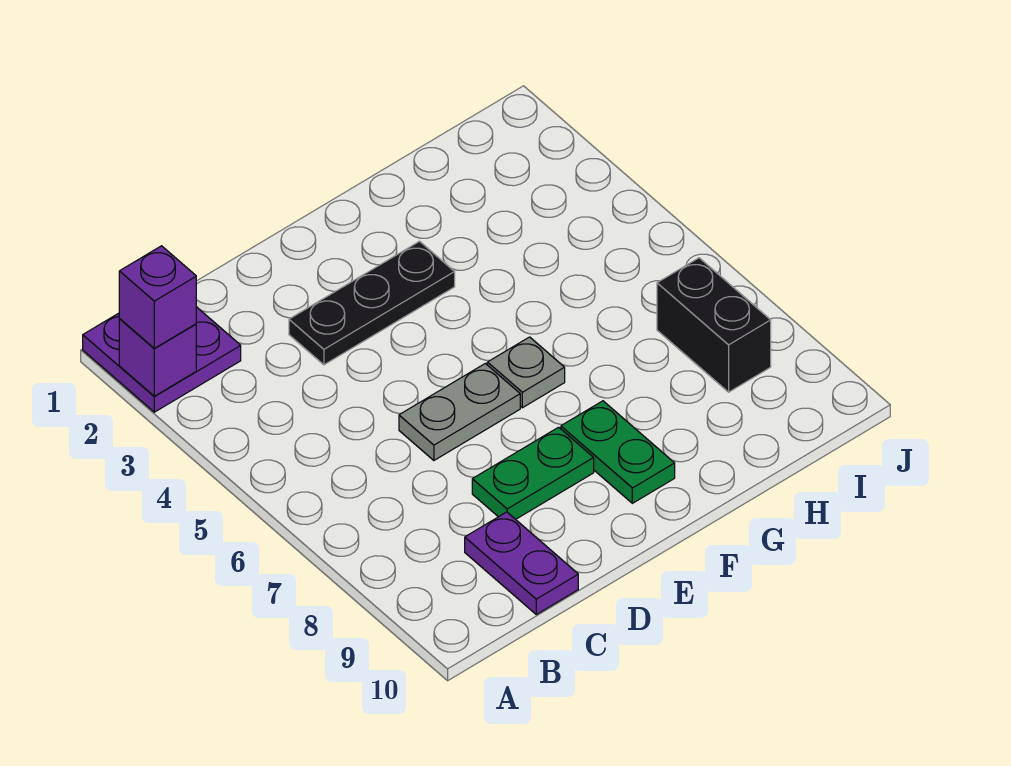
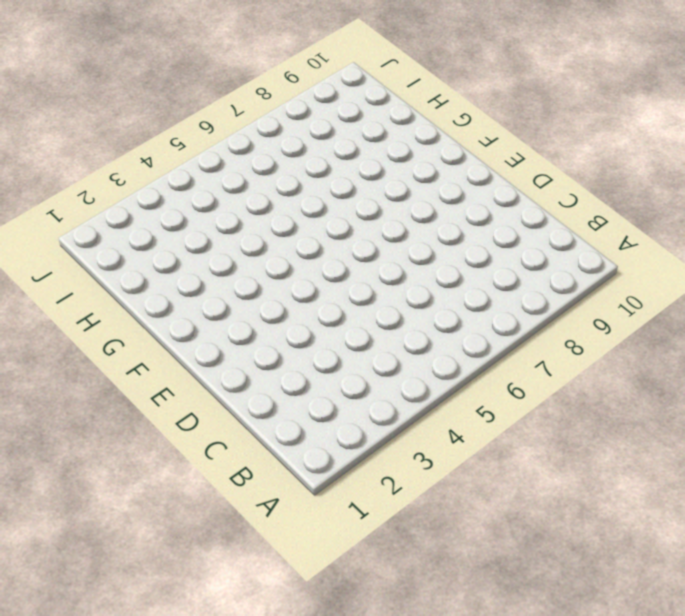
none -> purple plate A1:B2 level 1
none -> purple plate C9:C10 level 1

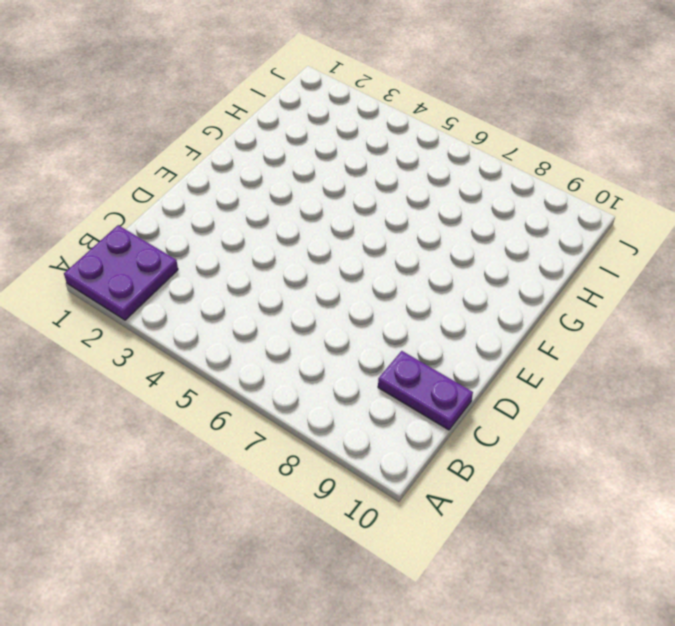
none -> black plate D3:F3 level 1
none -> grey plate D6:E6 level 1

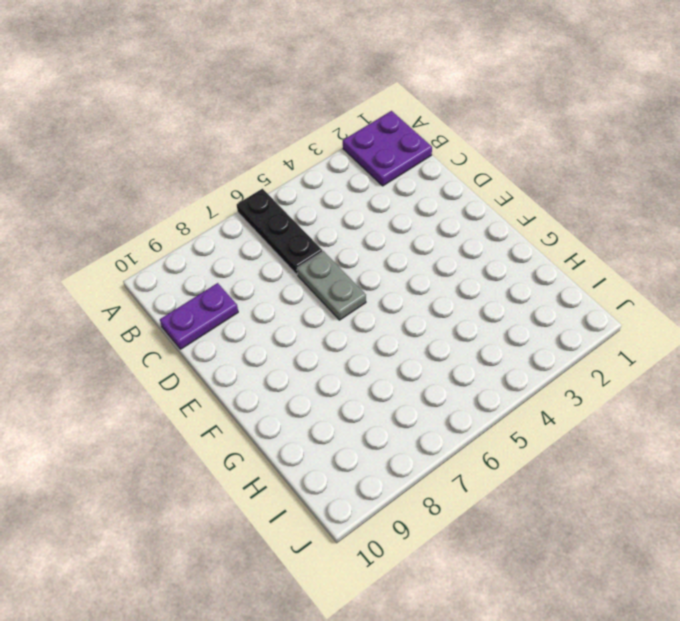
black plate A6:C6 level 1 -> black plate D3:F3 level 1
none -> green plate D8:E8 level 1
none -> grey plate F6 level 1

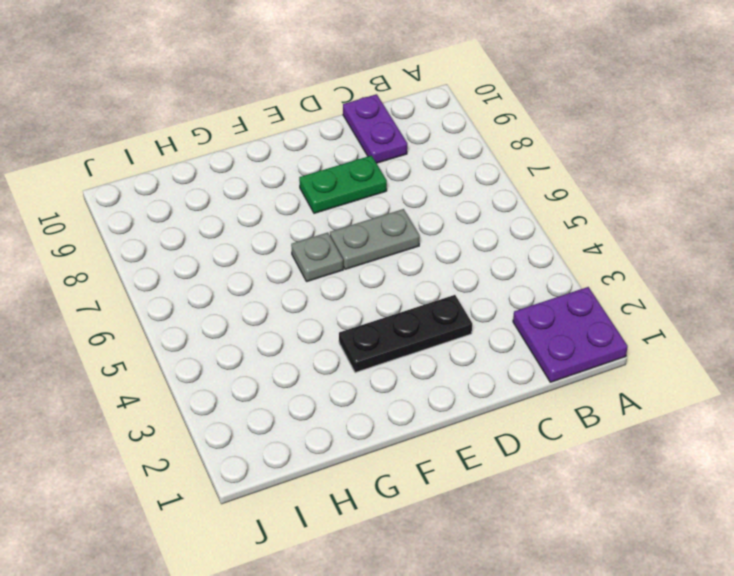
none -> green plate F8:F9 level 1
none -> black brick I7:I8 level 1

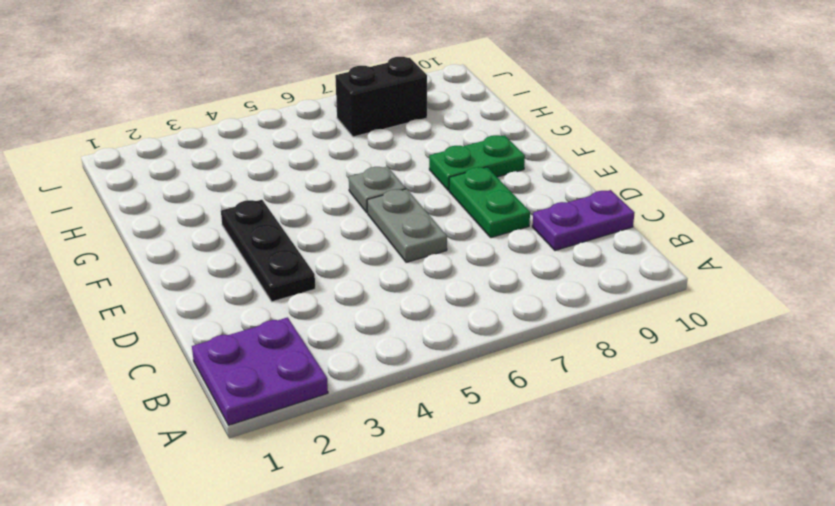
none -> purple brick A2 level 2
none -> purple brick A2 level 3

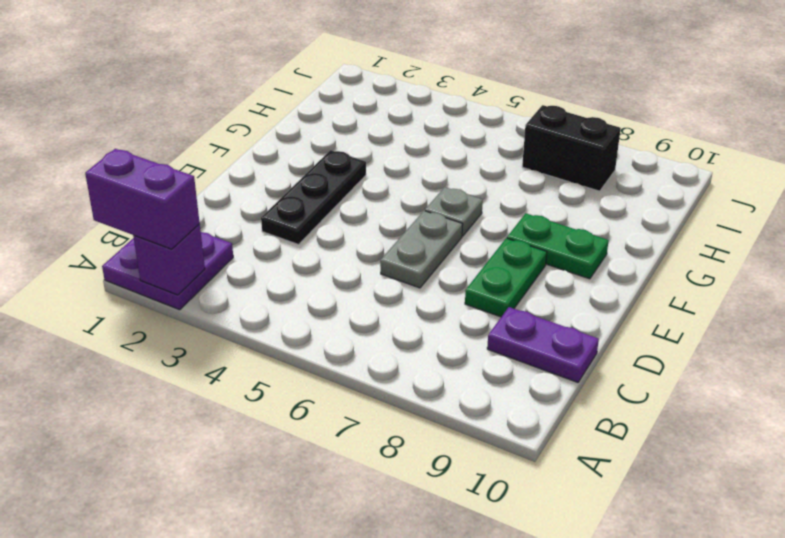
purple brick A1:A2 level 3 -> purple brick A2 level 3

